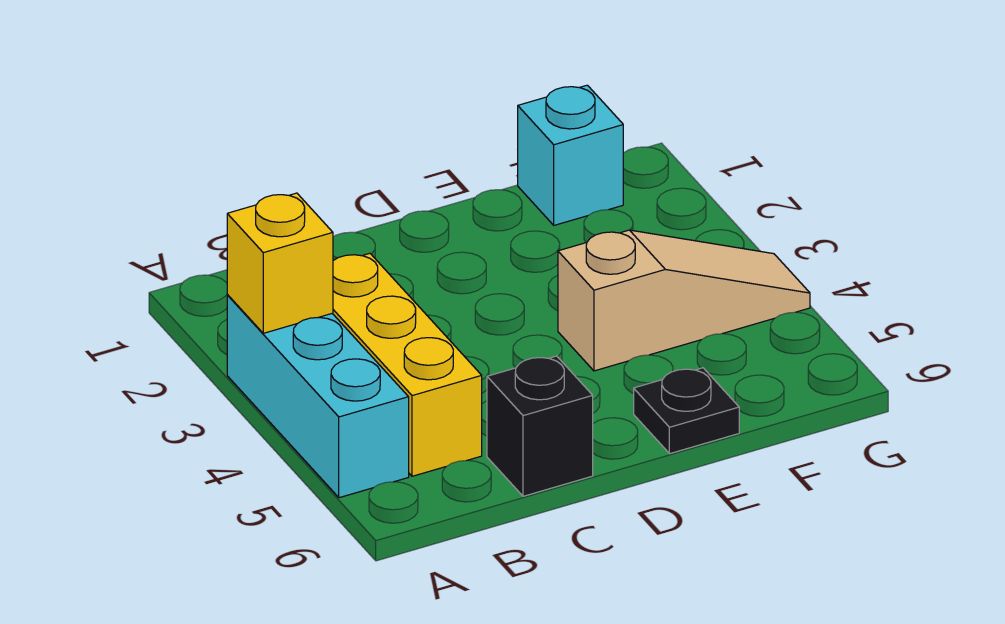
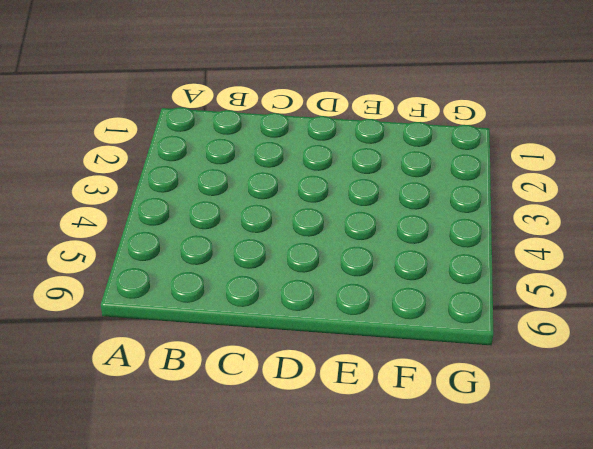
none -> cyan brick A3:A5 level 1
none -> yellow brick B3:B5 level 1

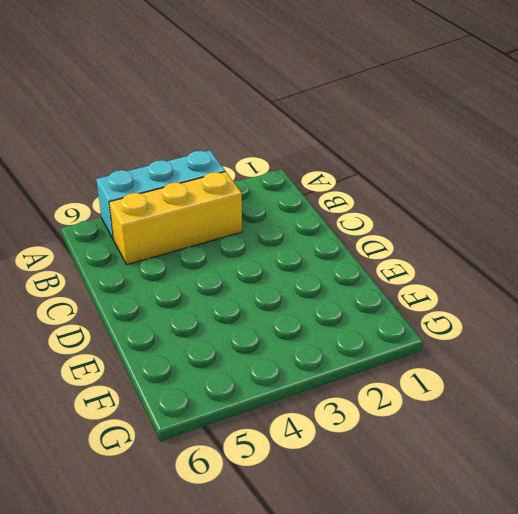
none -> black brick C6 level 1
none -> tan slope E4:G4 level 1 top E

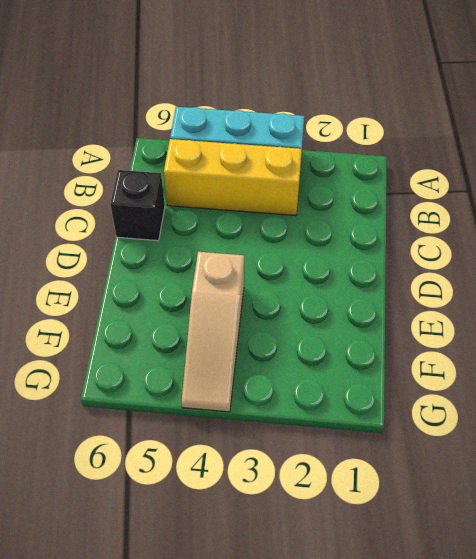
none -> black plate E6 level 1
none -> cyan brick F1 level 1

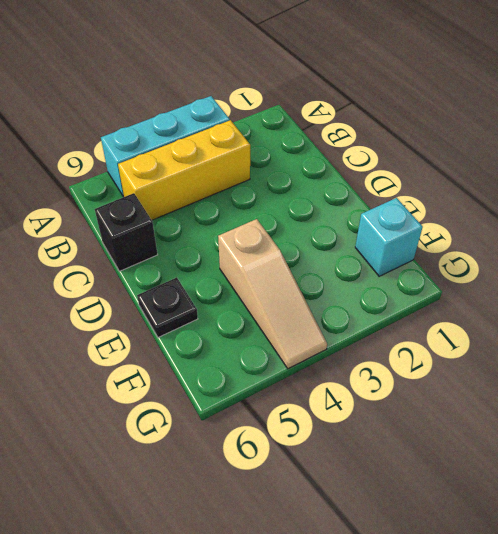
none -> yellow brick A3 level 2

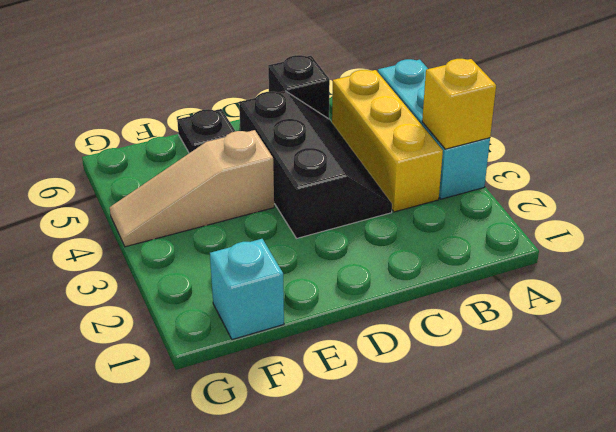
black slope C3:D5 level 1 top D -> none

